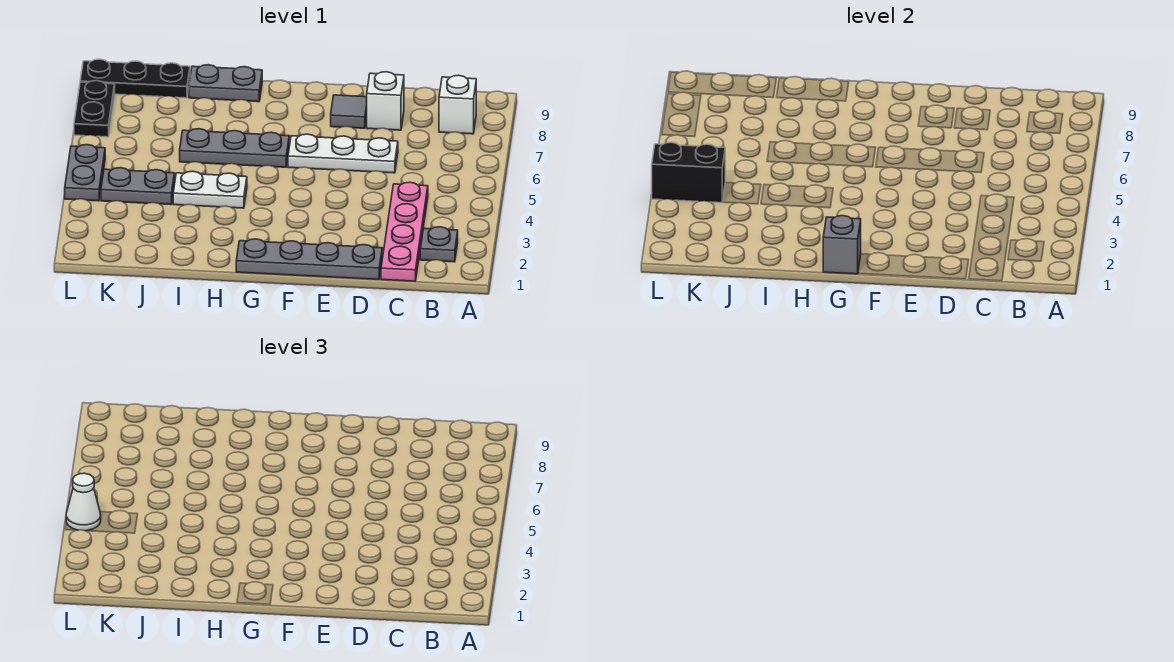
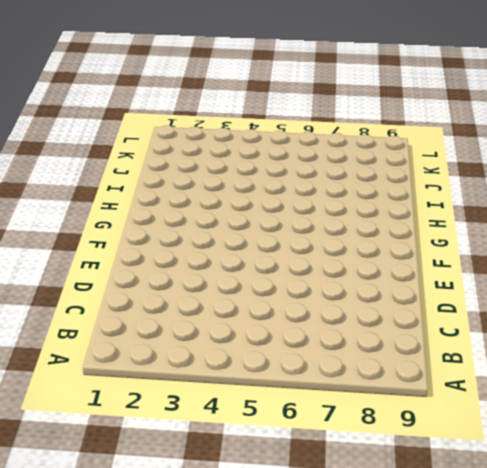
none -> grey plate B2 level 1
none -> white brick B8 level 1
none -> pink plate C1:C4 level 1

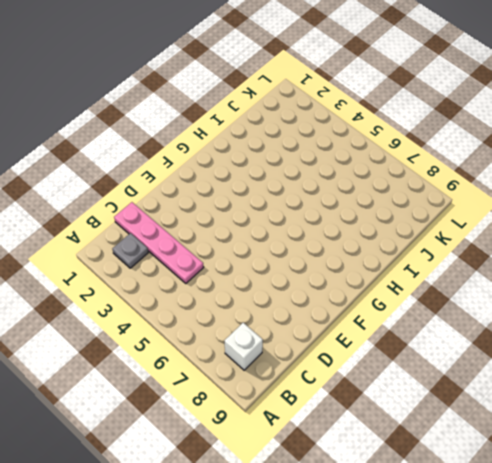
none -> grey plate D1:G1 level 1
none -> white plate D6:F6 level 1
none -> white brick D8 level 1

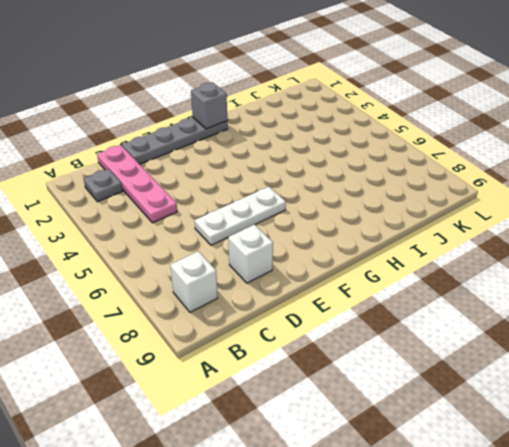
none -> grey tile E8 level 1
none -> grey plate G6:I6 level 1
none -> white plate H4:I4 level 1

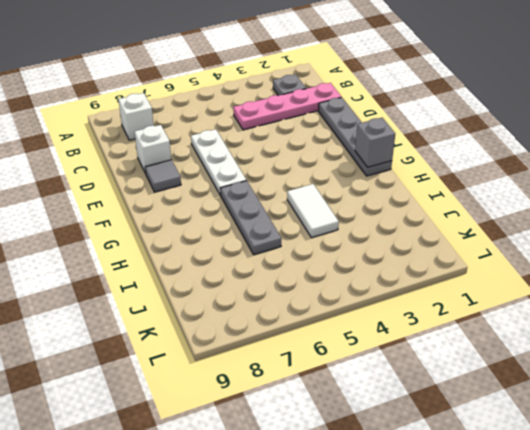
white tile H4:I4 level 1 -> white plate H4:I4 level 1
none -> grey plate H9:I9 level 1
none -> grey plate J4:K4 level 1
none -> black plate J9:L9 level 1

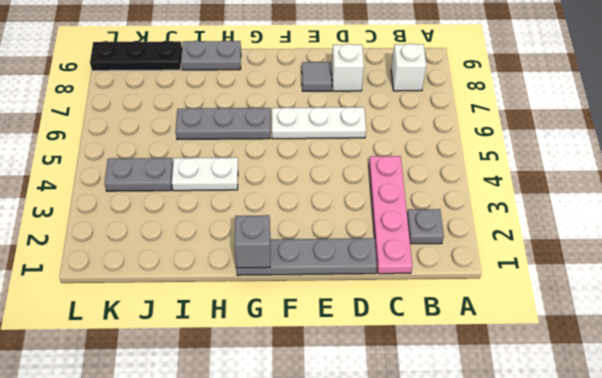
none -> grey plate L4:L5 level 1
none -> black plate L7:L8 level 1
none -> black brick K4:L4 level 2

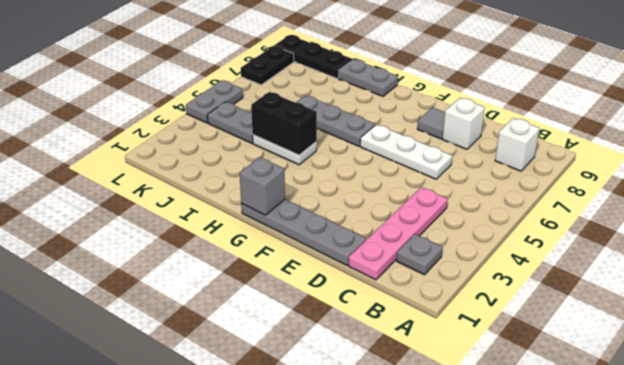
black brick H4:I4 level 2 -> black brick K4:L4 level 2
none -> white cone L4 level 3

